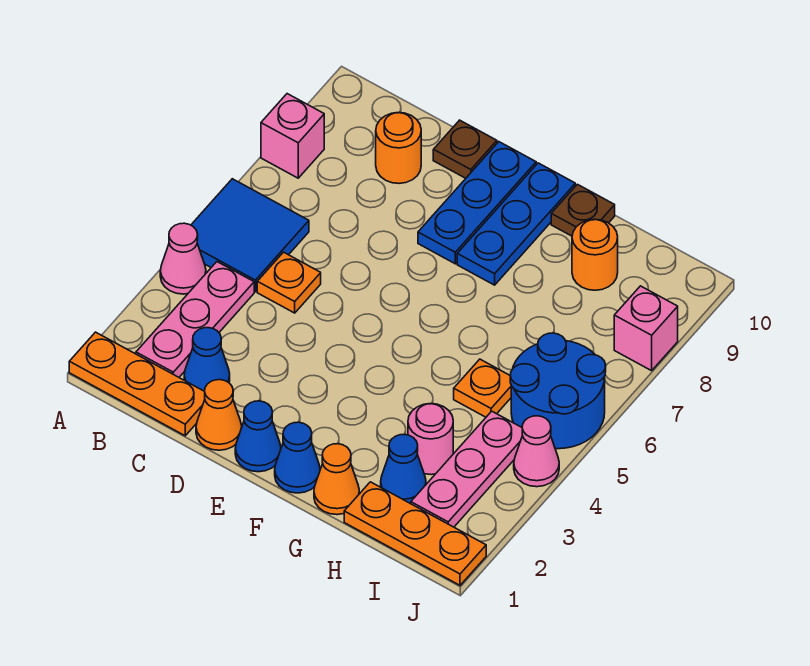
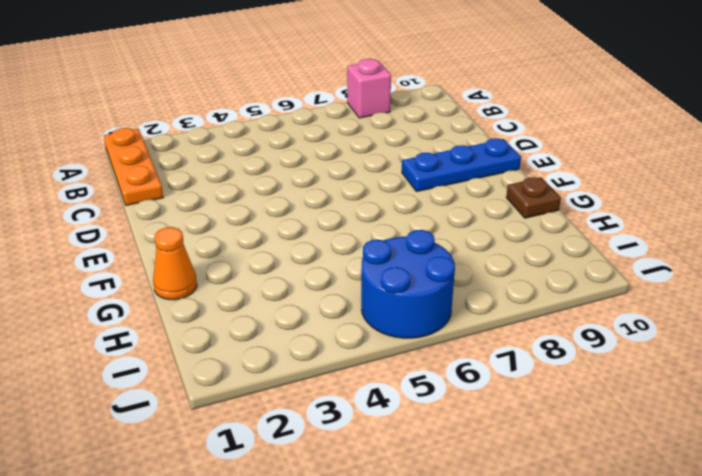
none -> pink cone A4 level 1
none -> blue tile A5:B6 level 1
none -> pink plate B2:B4 level 1

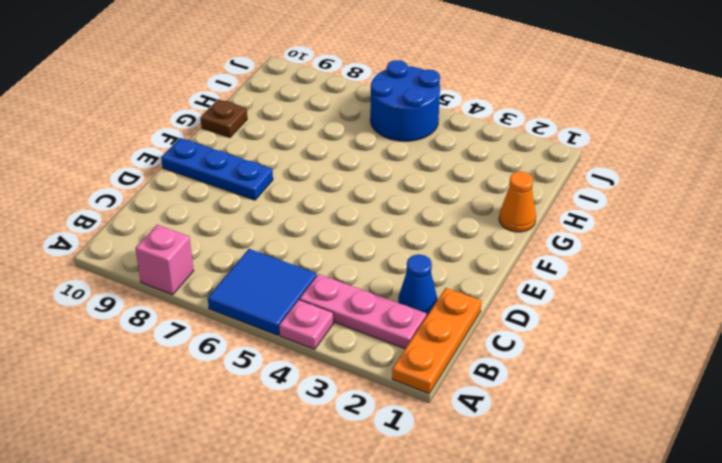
pink plate A4 level 1 -> pink cone A4 level 1
none -> orange plate C5 level 1
none -> orange round brick C9 level 1
none -> orange cone D1 level 1

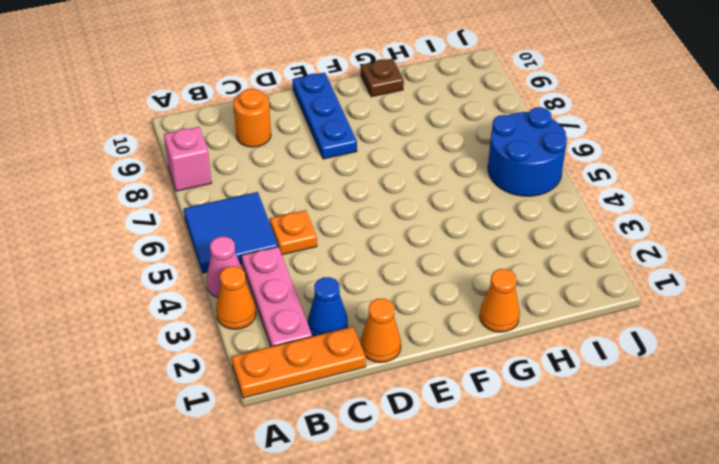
orange cone A3 level 1 -> none
none -> brown plate D10 level 1
none -> blue cone E1 level 1
none -> blue cone F1 level 1

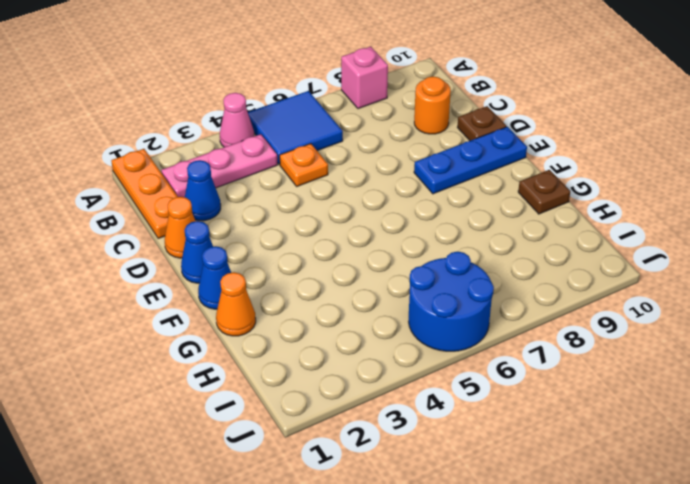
none -> blue plate F8:F10 level 1
none -> orange plate H1:J1 level 1
none -> blue cone H2 level 1

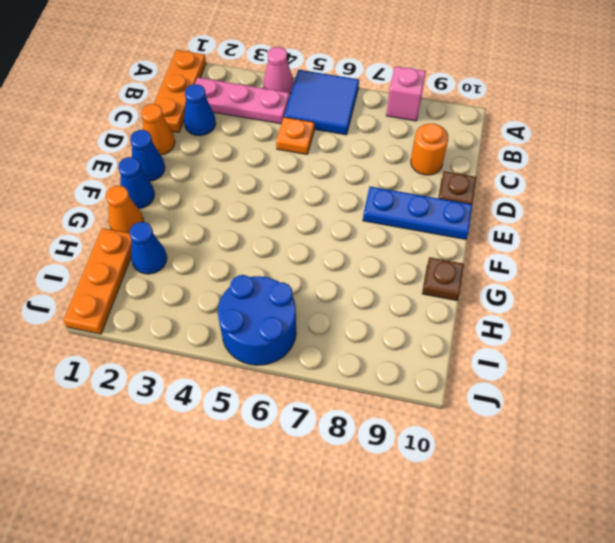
none -> blue plate F8:F10 level 1
none -> pink round brick H3 level 1
none -> orange plate H5 level 1

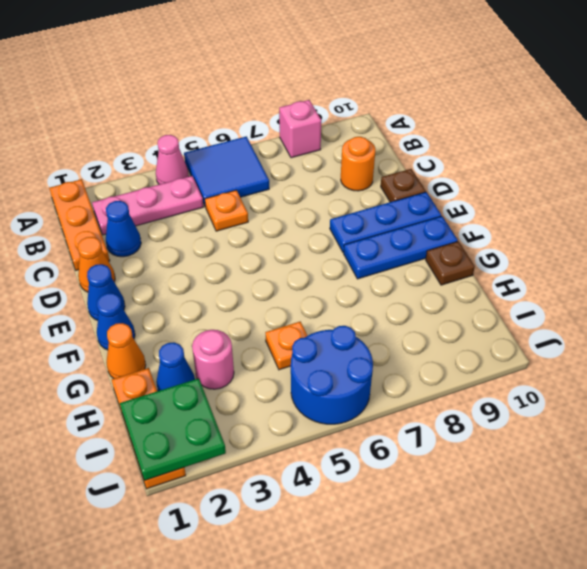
green plate I1:J2 level 2 -> none
none -> orange round brick H9 level 1
none -> pink plate I2:I4 level 1
none -> pink cone J4 level 1

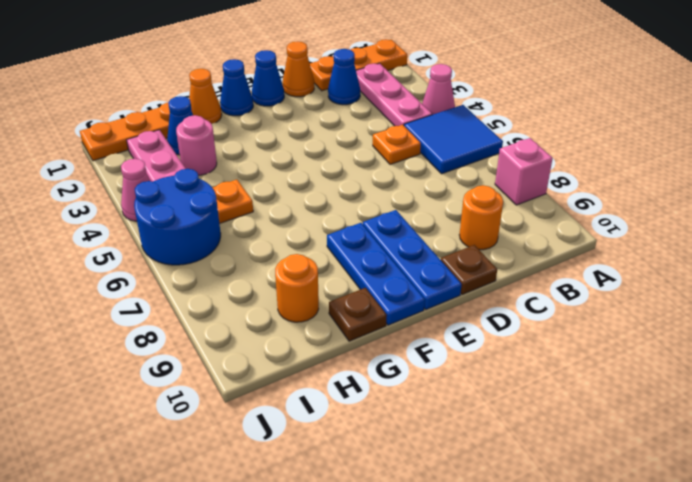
none -> pink brick J8 level 1

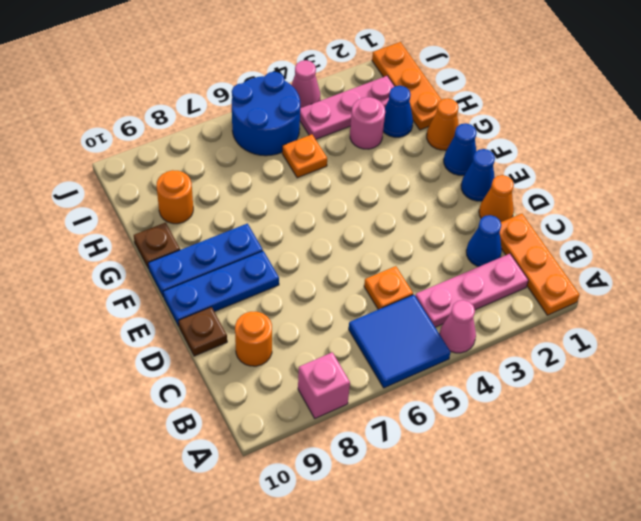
none -> pink brick J8 level 1

